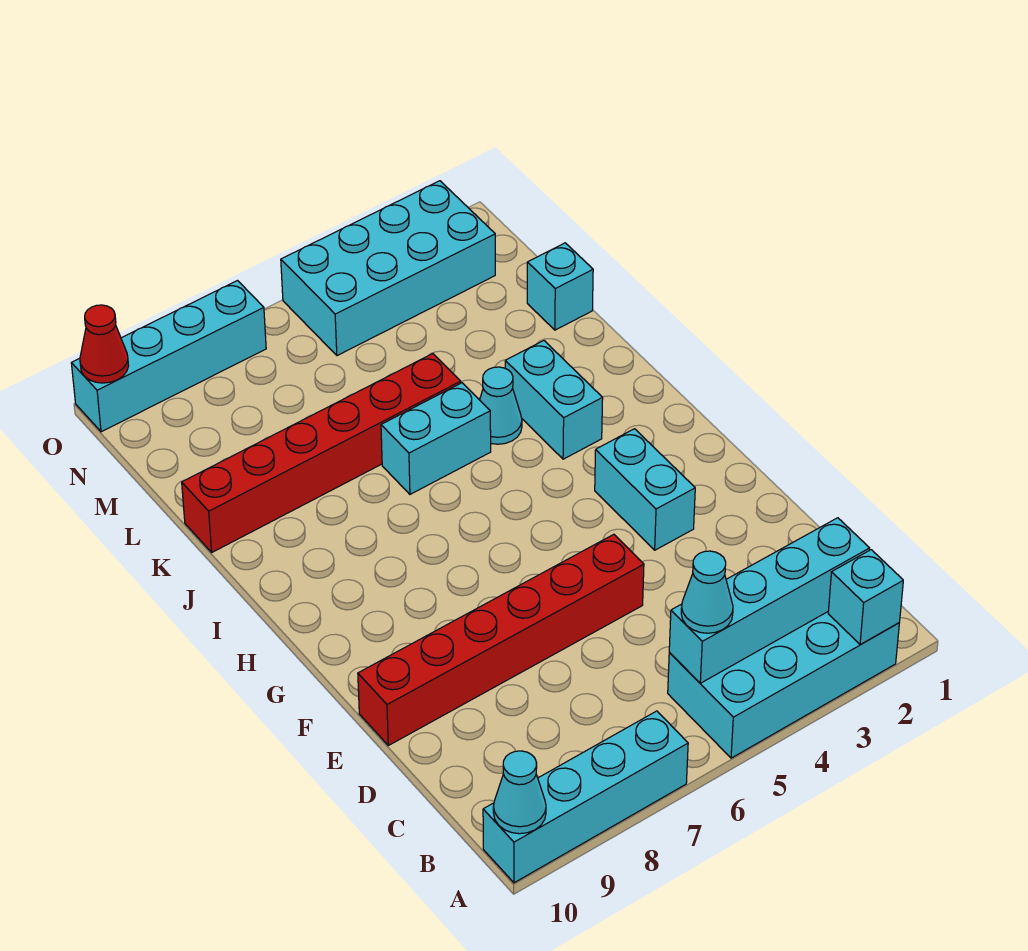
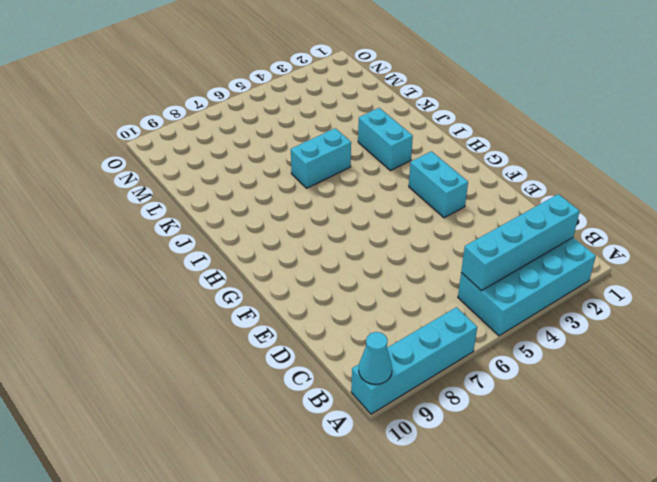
none -> red brick E5:E10 level 1
none -> cyan cone J4 level 1
none -> red brick K5:K10 level 1

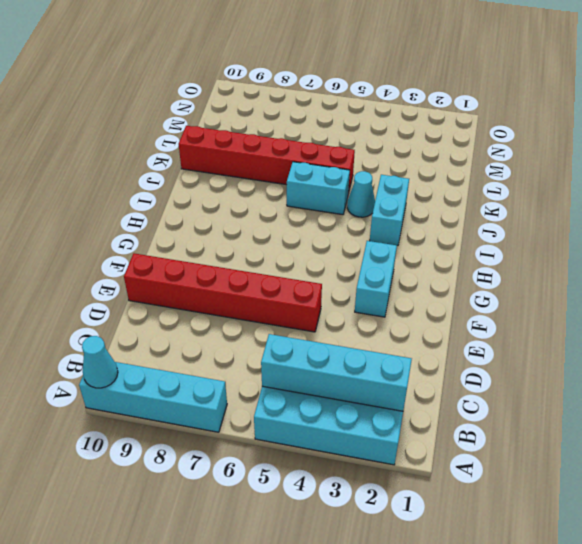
none -> cyan brick L1 level 1
none -> cyan brick N2:O5 level 1
none -> cyan brick O7:O10 level 1

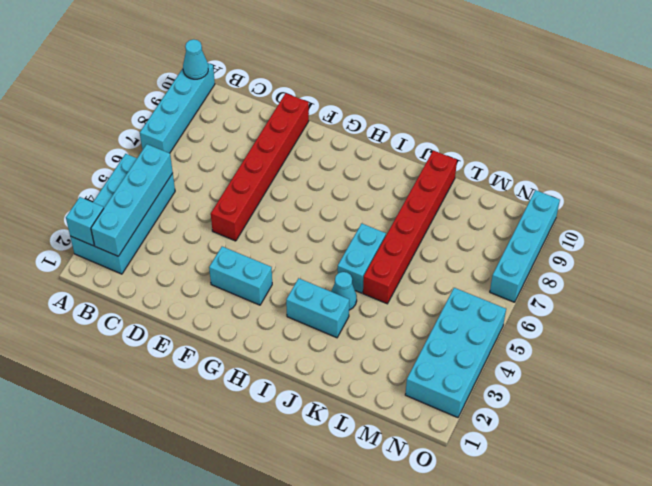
none -> cyan brick L1 level 1
none -> red cone O10 level 2
none -> cyan cone B5 level 3

